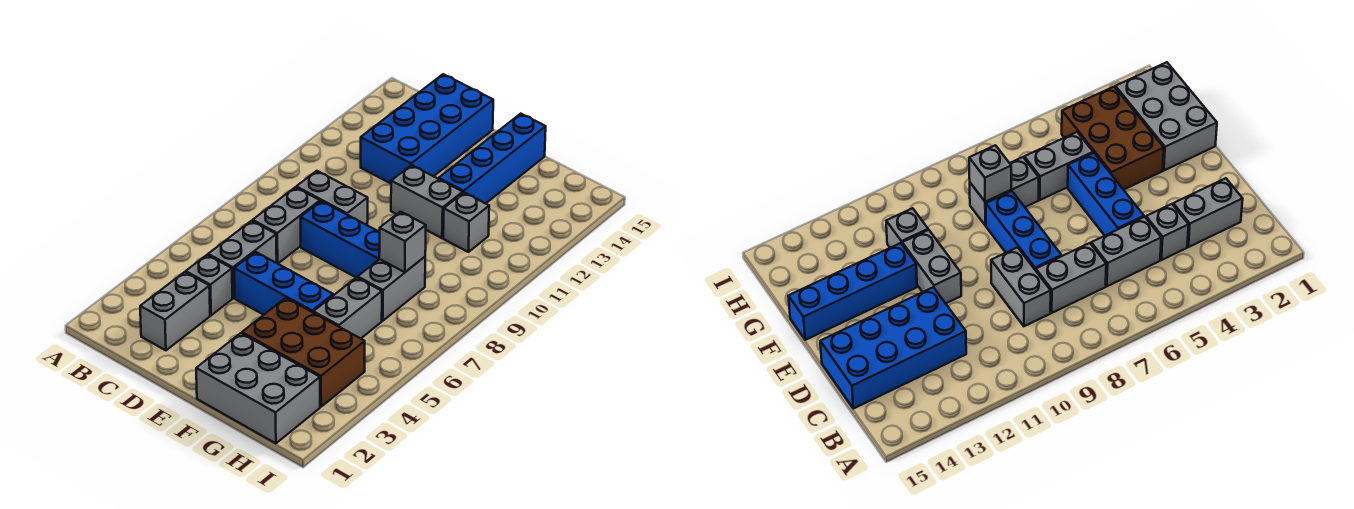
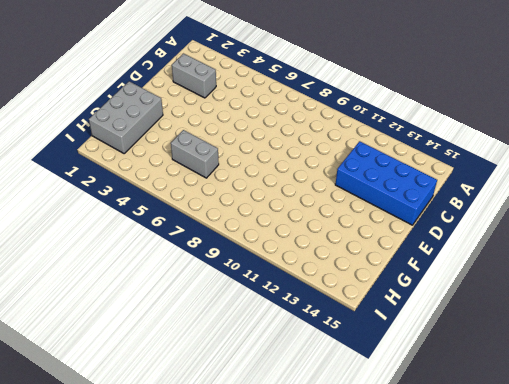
none -> grey brick C4 level 1
none -> grey brick C5:C6 level 1
none -> grey brick C7:C8 level 1

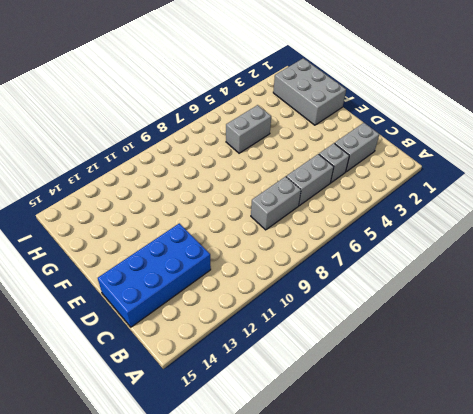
none -> grey brick C9:D9 level 1
none -> blue brick D5:F5 level 1
none -> blue brick D8:F8 level 1

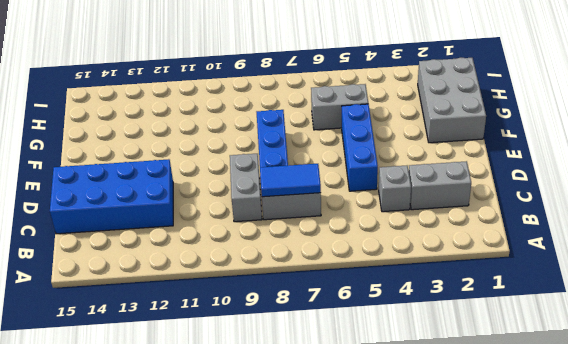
blue tile C7:C8 level 2 -> none
none -> grey brick C5:C6 level 1
none -> grey brick E11:F11 level 1
none -> brown brick F3:H4 level 1

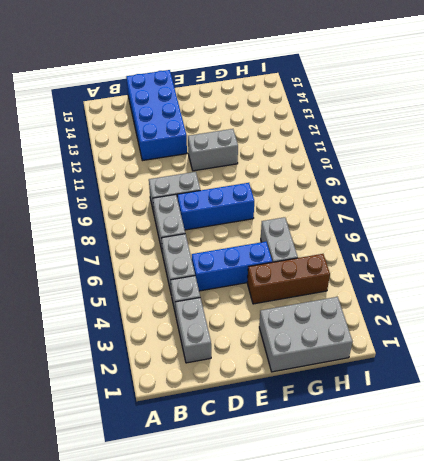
brown brick F4:H4 level 1 -> brown brick F3:H4 level 1
none -> blue brick F12:F15 level 1
none -> grey brick G7:G8 level 1
none -> grey brick G11 level 1

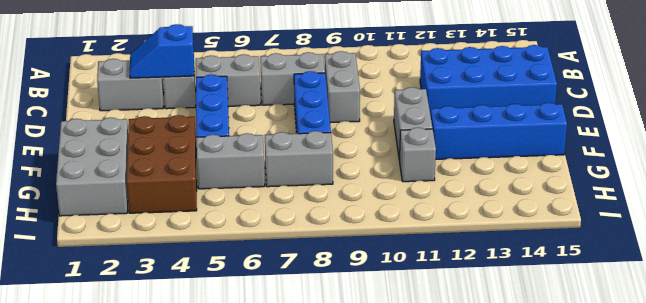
blue slope C3:C4 level 2 top 4 -> none
none -> grey brick G8 level 2

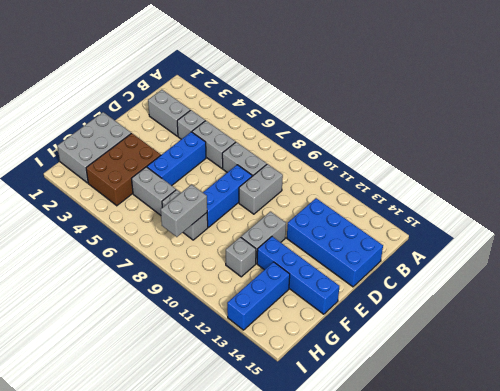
grey brick G8:H8 level 2 -> grey brick G8 level 2
blue brick G13:I13 level 1 -> none

